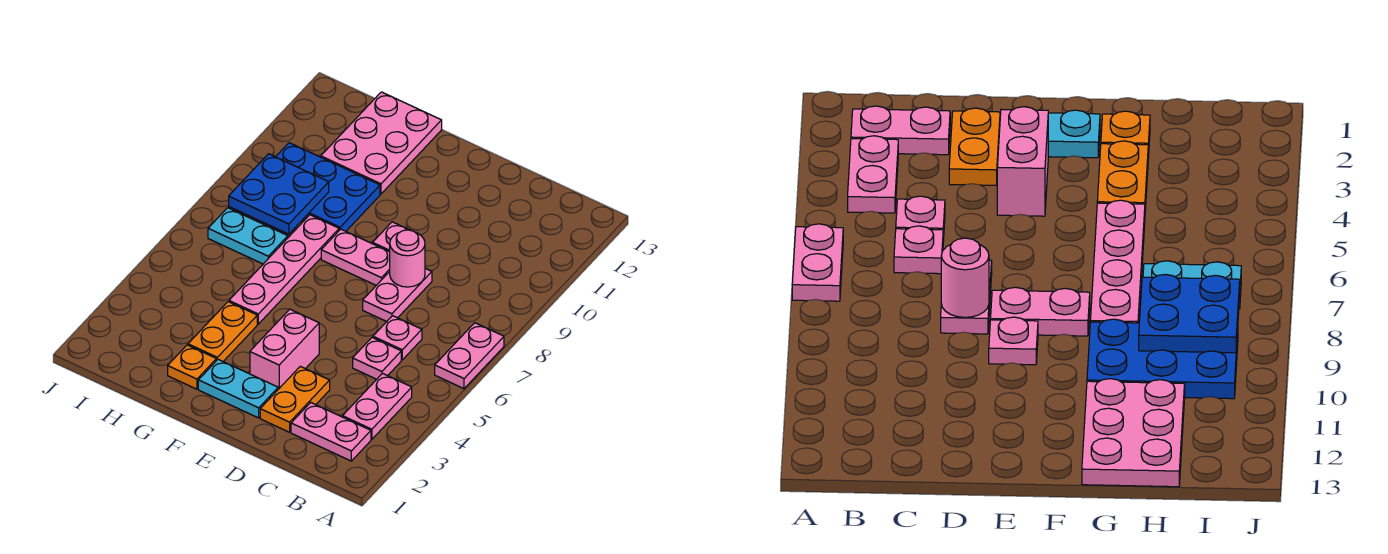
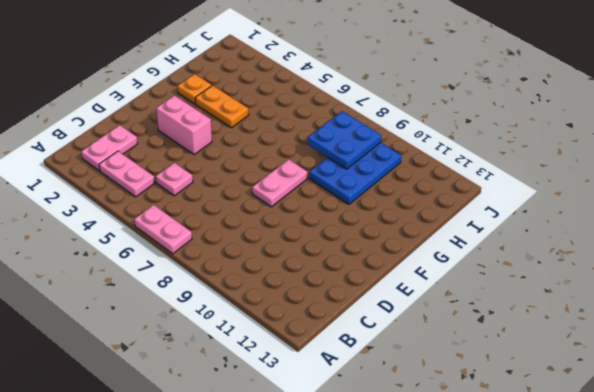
none -> pink plate C6 level 1
none -> orange plate D2:D3 level 1
none -> pink plate D7:D8 level 1

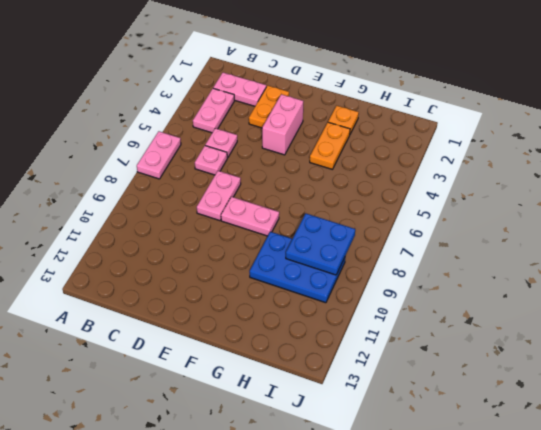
none -> cyan plate E2:F2 level 1
none -> pink plate E9 level 1
none -> pink plate G5:G8 level 1

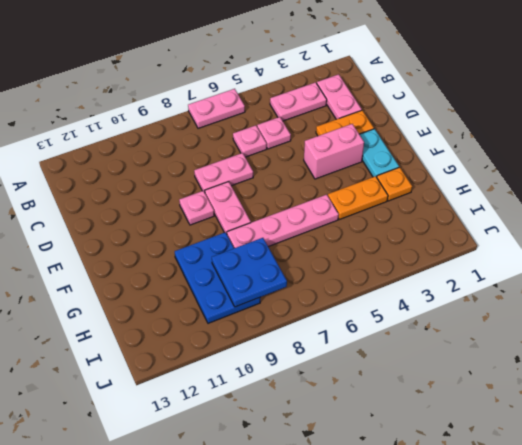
none -> pink plate G11:H13 level 1
none -> cyan plate H7:I7 level 1
none -> pink round brick D8 level 2

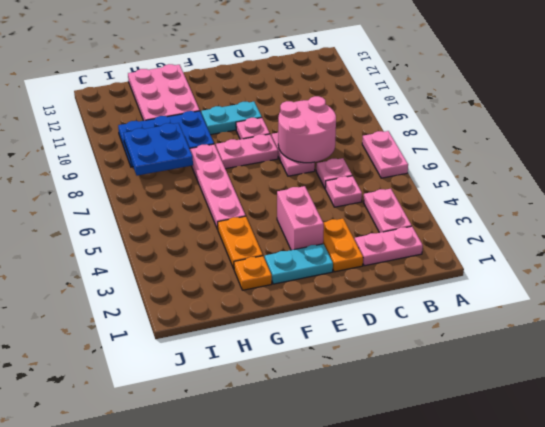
pink round brick C7:D8 level 2 -> pink round brick D8 level 2
cyan plate E10:F10 level 1 -> cyan plate H7:I7 level 1

